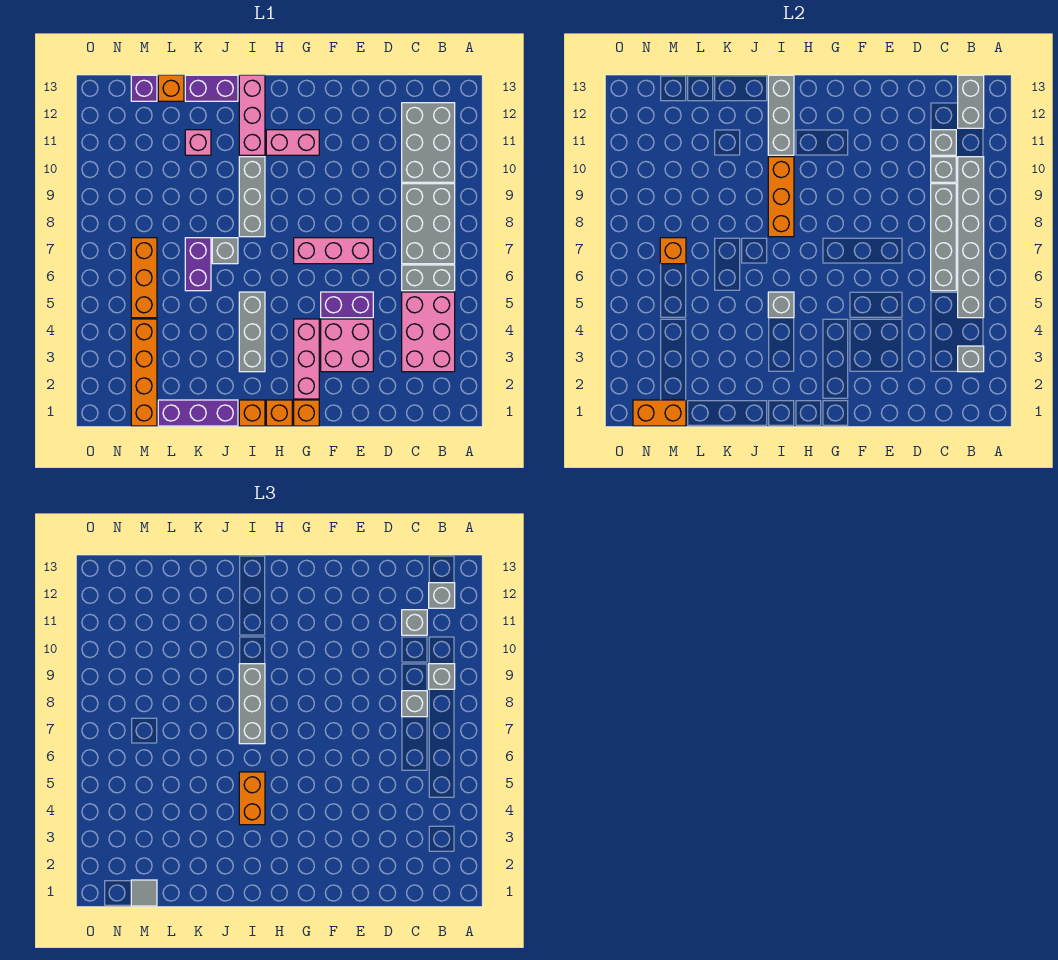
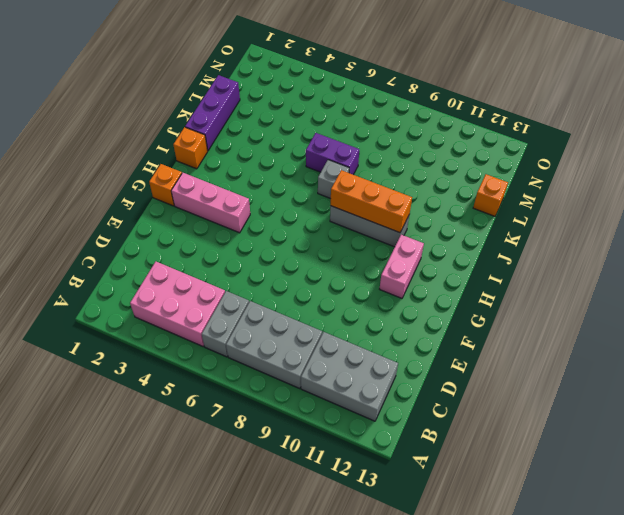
none -> pink brick E3:F4 level 1
none -> purple brick E5:F5 level 1
none -> pink brick E7:G7 level 1
none -> orange brick H1 level 1

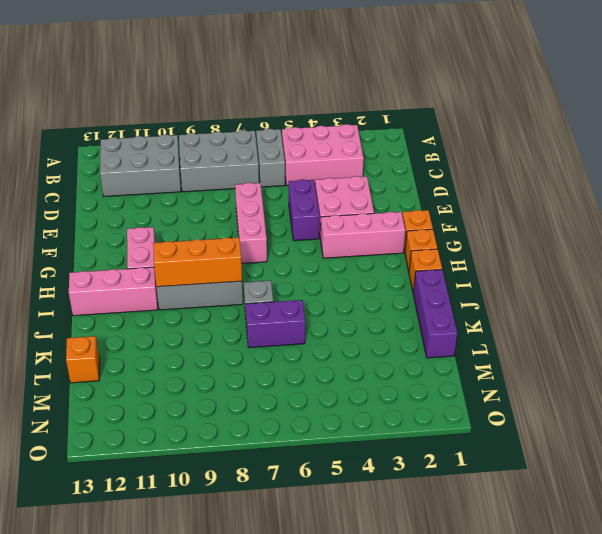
none -> grey brick I3:I5 level 1
none -> purple brick J13:K13 level 1
none -> pink brick K11 level 1
none -> orange brick M1:M4 level 1

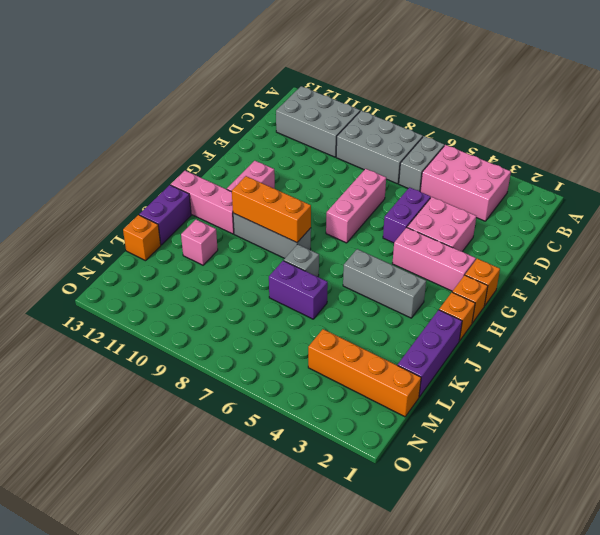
none -> orange brick M5:M7 level 1
none -> purple brick M13 level 1
none -> grey brick B3 level 2
none -> grey brick B5:B10 level 2

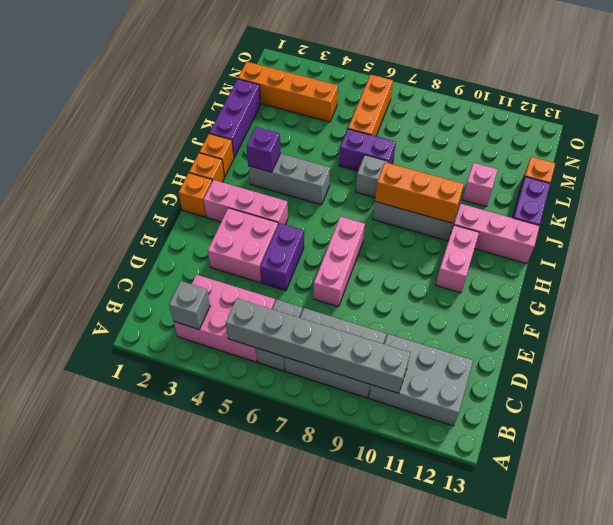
purple brick I3 level 2 -> purple brick M13 level 1
orange brick L6:N6 level 1 -> orange brick M5:M7 level 1
none -> grey brick B12:B13 level 2
none -> grey brick C6:C9 level 2
none -> grey brick C10 level 2
none -> grey brick C11 level 2

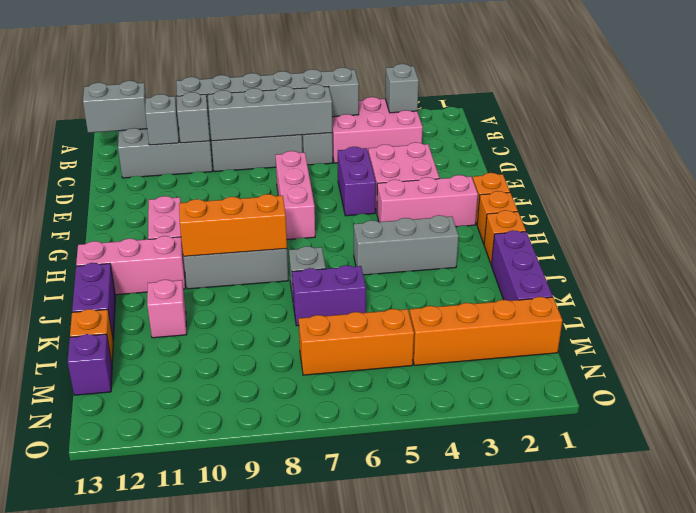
none -> grey brick I5 level 2
none -> grey brick I11:I13 level 2
none -> orange brick M1:N1 level 2
none -> orange brick M7 level 2

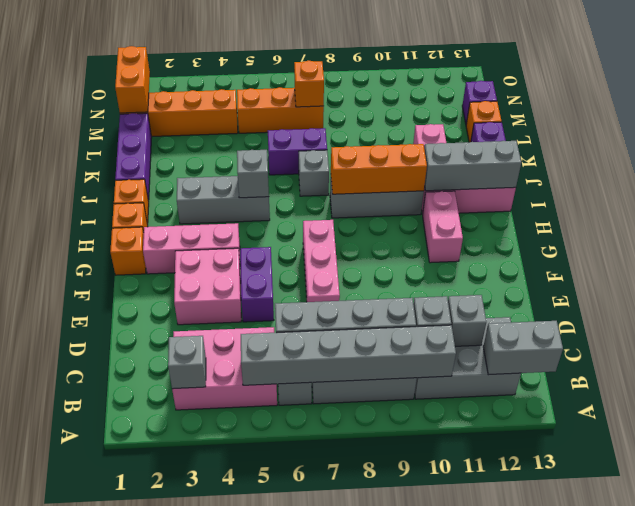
none -> grey brick B9 level 3
none -> grey brick B12 level 3
none -> grey brick C8 level 3
none -> grey brick C11 level 3

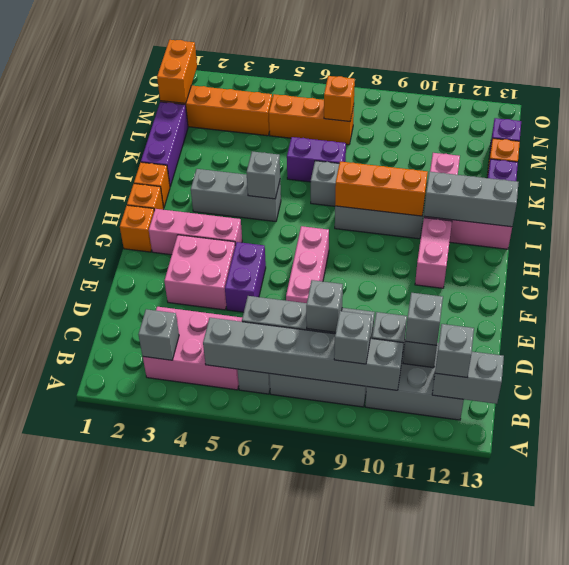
none -> orange brick I4:I5 level 3
none -> grey brick I7:I9 level 3
none -> grey tile M1 level 3

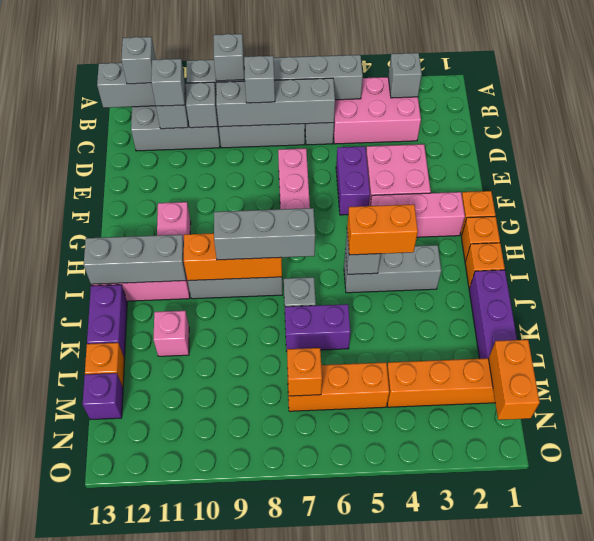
none -> grey tile M1 level 3

